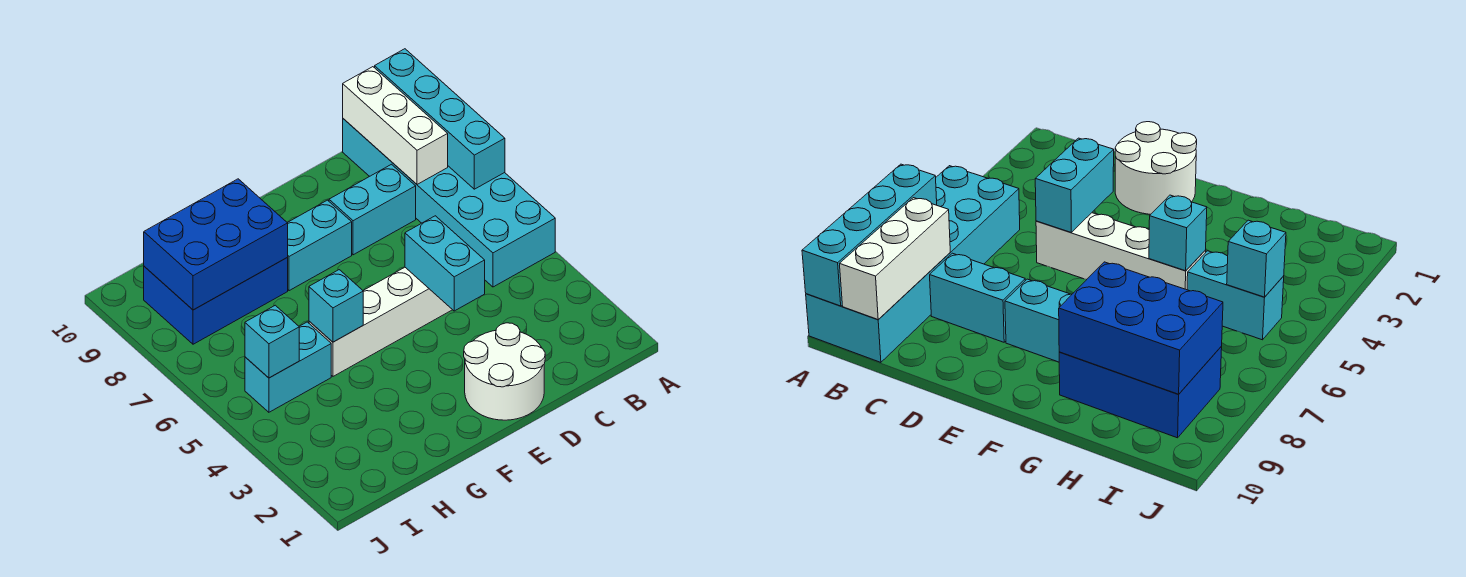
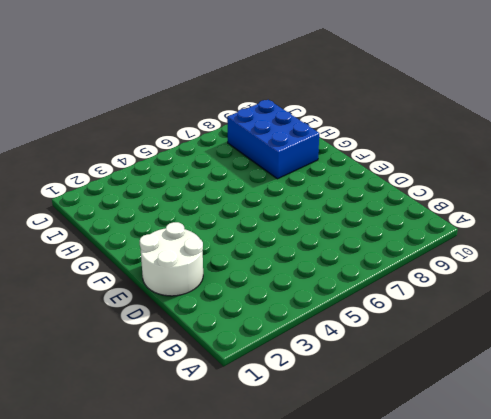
none -> cyan brick A5:B10 level 1
none -> cyan brick C8:D8 level 1
none -> white brick D5:G5 level 1

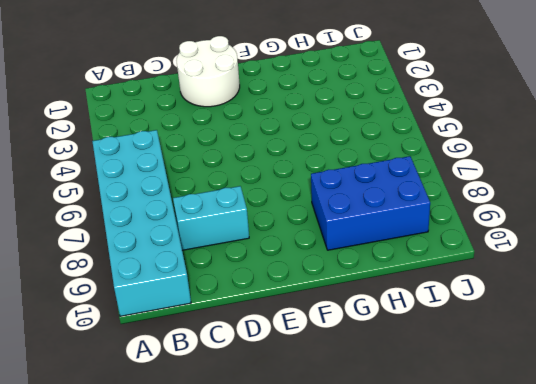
none -> white brick D5:G5 level 1
none -> cyan brick E8:F8 level 1
none -> cyan brick H5:I5 level 1

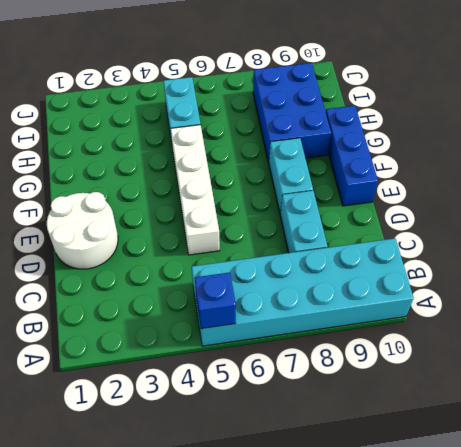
blue brick A5 level 2 -> none
blue brick E10:G10 level 1 -> none
none -> cyan brick A7:A10 level 2
none -> white brick B8:B10 level 2
none -> cyan brick D4:D5 level 2

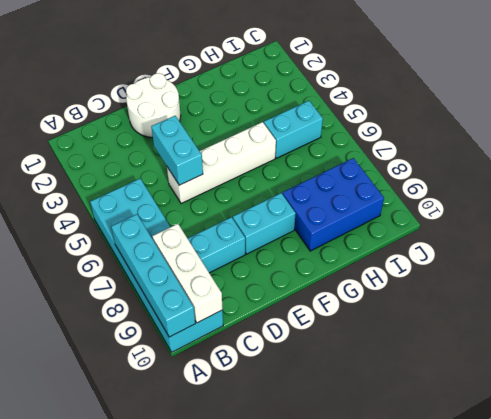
none -> cyan brick G5 level 2
none -> blue brick G8:I9 level 2
none -> cyan brick I5 level 2

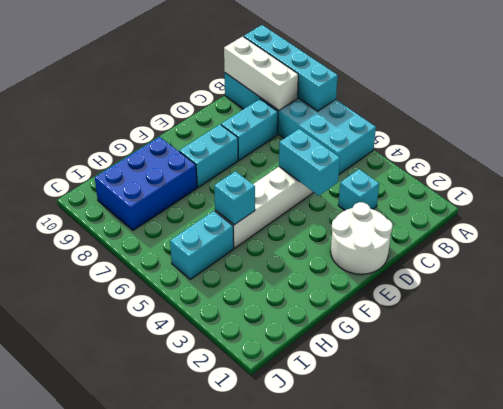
cyan brick C3 level 1 -> cyan brick I5 level 2
none -> blue brick G8:I9 level 2

